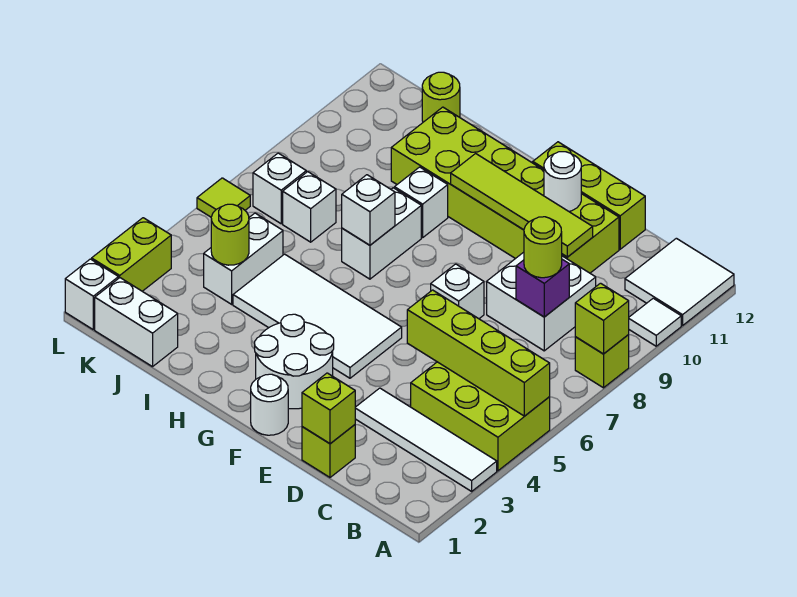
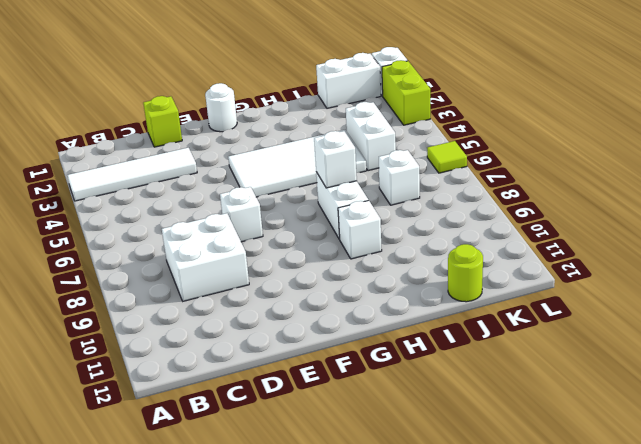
none -> lime brick A4:C5 level 1
none -> lime brick A8 level 1
none -> white tile A10 level 1
none -> white tile A11:B12 level 1

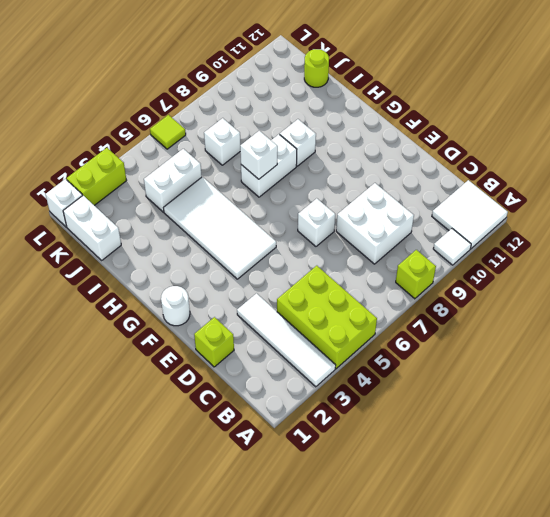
none -> lime brick D10:I11 level 1
none -> lime brick D12:F12 level 1
none -> white round brick F2:G3 level 1
none -> white brick K7 level 1

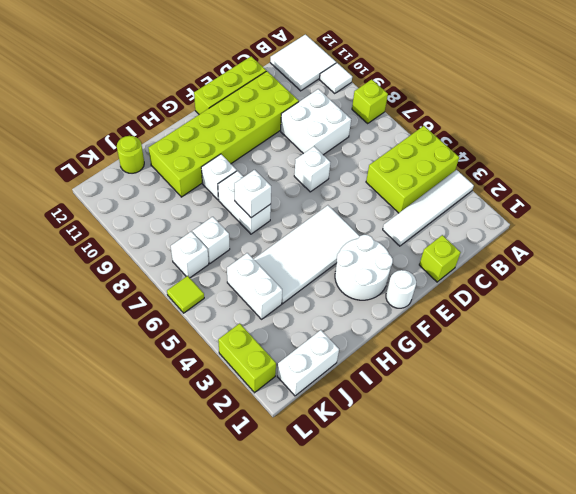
none -> white brick L1 level 1
none -> lime brick A5:D5 level 2
none -> lime brick A8 level 2
none -> purple brick C8 level 2

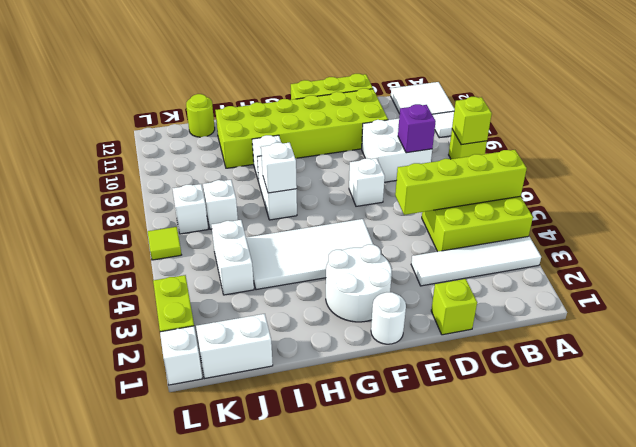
none -> lime brick D1 level 2
none -> lime tile D10:G10 level 2
none -> white round brick E11 level 2
none -> lime round brick J4 level 2

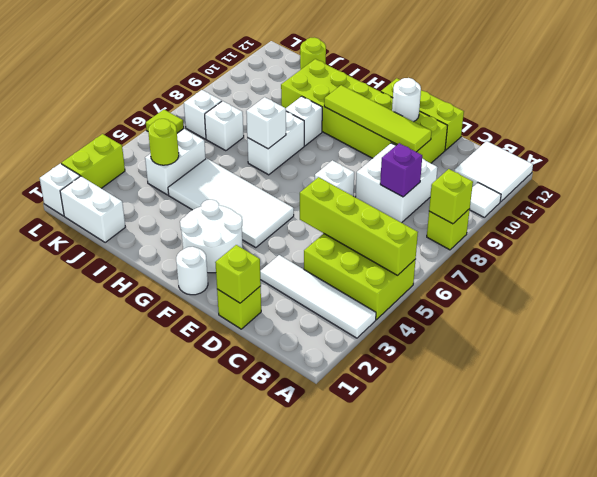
none -> lime round brick C8 level 3

